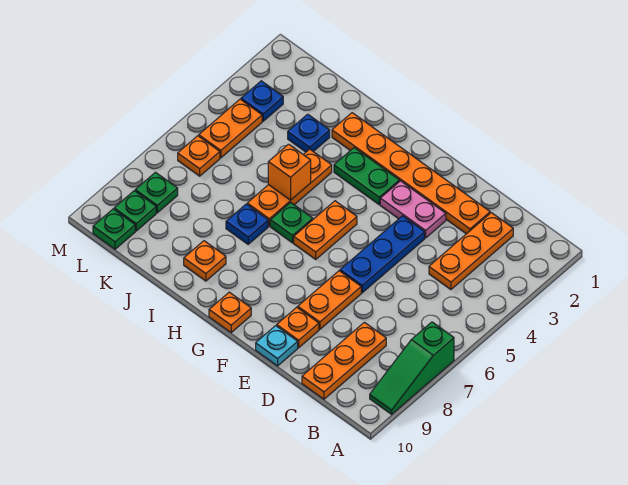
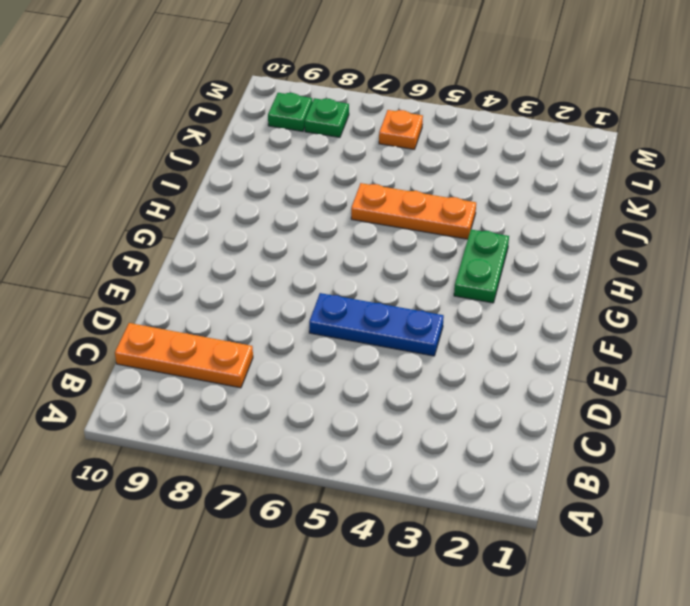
none -> green slope A7:A9 level 1 top 7
none -> orange plate C2:C4 level 1
none -> orange plate D2:I2 level 1

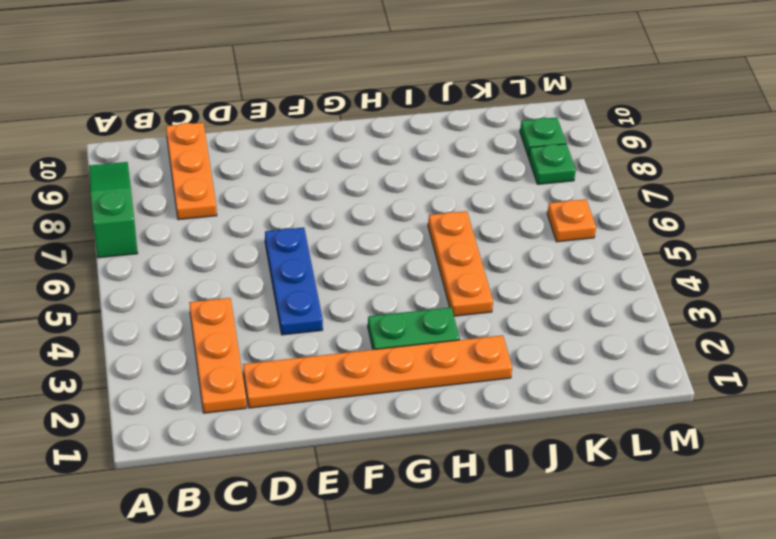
none -> pink plate E3:F3 level 1
none -> orange plate E7:E8 level 1
none -> orange plate E9 level 1

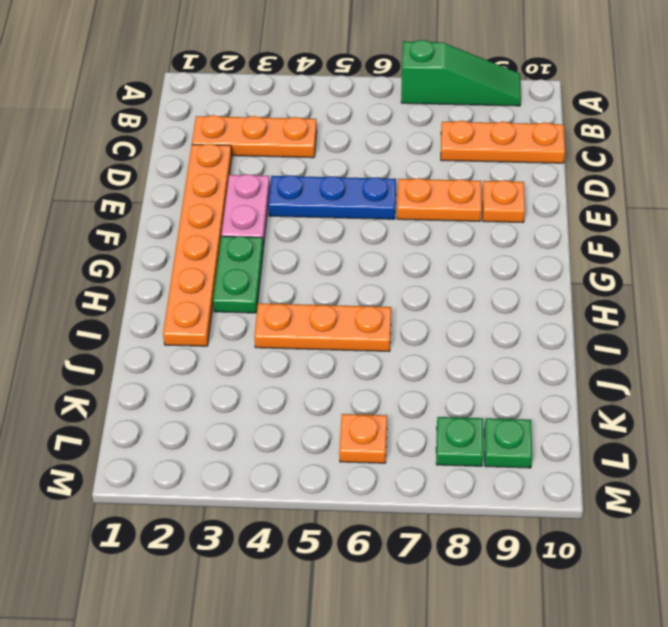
none -> cyan plate E10 level 1
none -> orange plate G5:G6 level 1
none -> orange plate G10 level 1

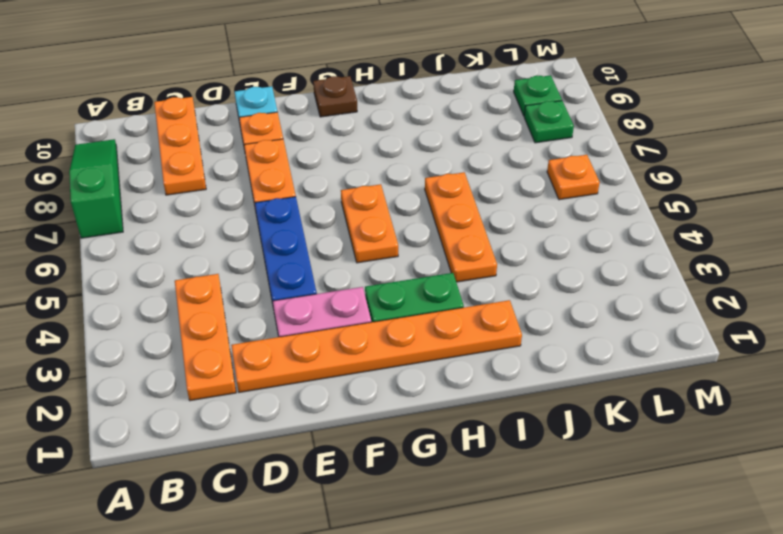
brown plate G10 level 1 -> orange plate G10 level 1
none -> green plate H6 level 1
none -> blue plate I7 level 1
none -> orange plate I9 level 1

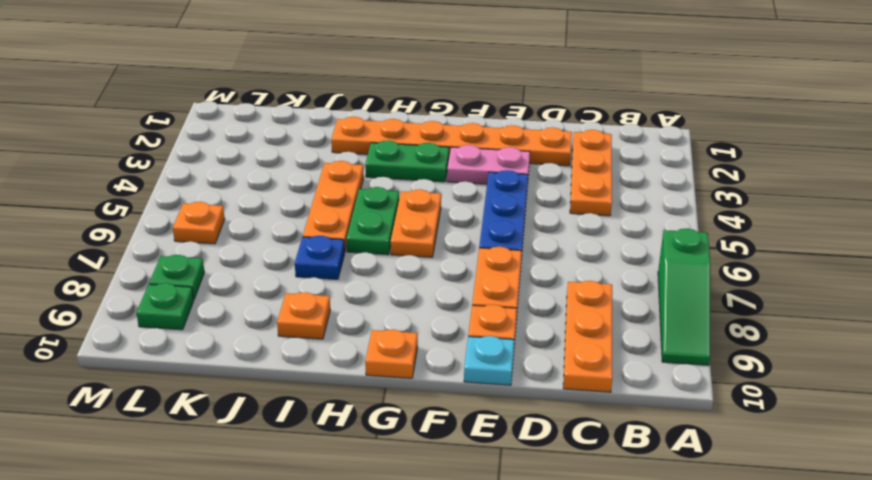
green plate H5:H6 level 1 -> green plate H6 level 1
none -> blue plate J3 level 1
none -> blue plate L3 level 1
none -> orange plate L4:L5 level 1

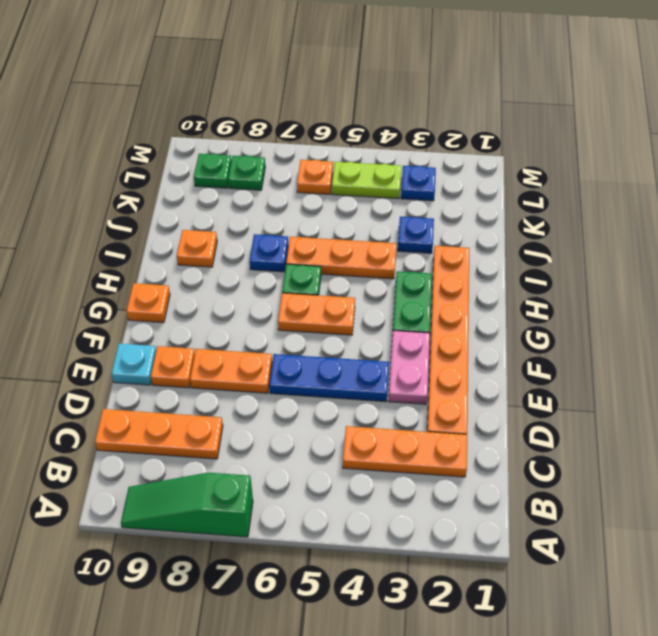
lime plate L4:L5 level 1 -> orange plate L4:L5 level 1
none -> green plate L10 level 1
none -> orange brick I5 level 2

